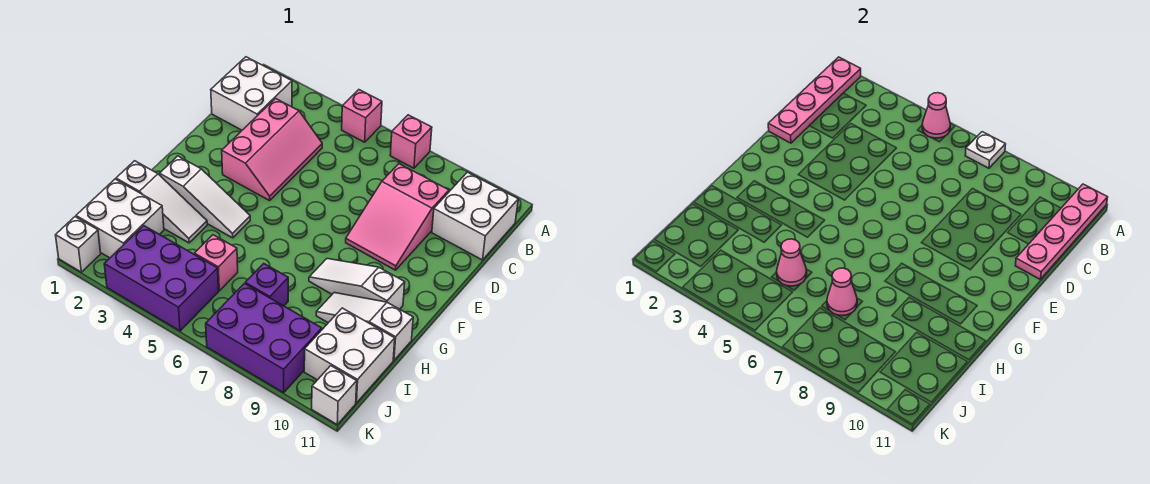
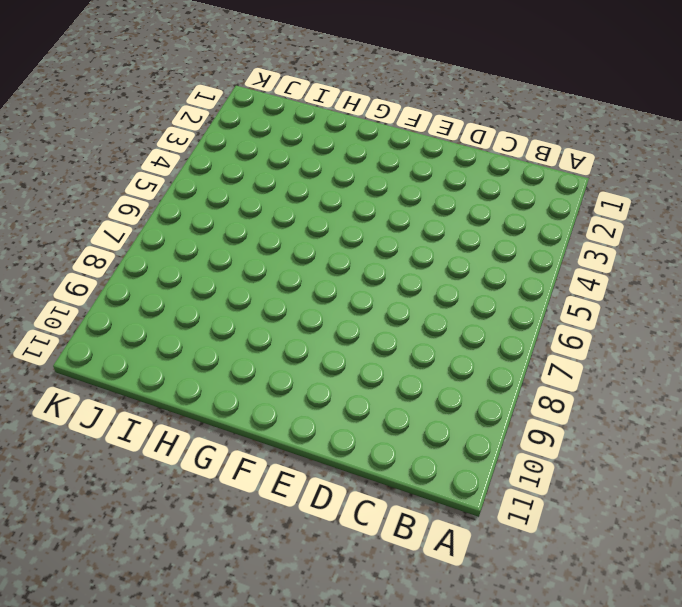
none -> pink brick A5 level 1
none -> pink brick A7 level 1
none -> white brick B1:C2 level 1

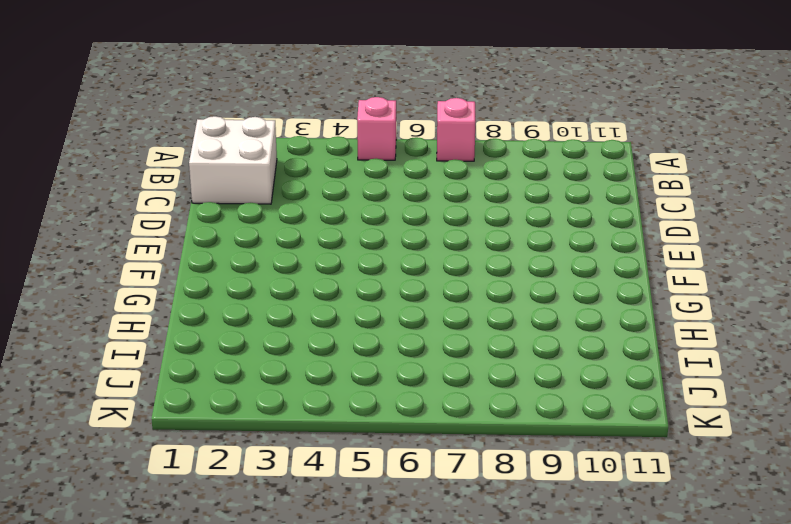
none -> white brick B10:C11 level 1
none -> pink slope C3:E4 level 1 top 3
none -> pink slope C8:E9 level 1 top C

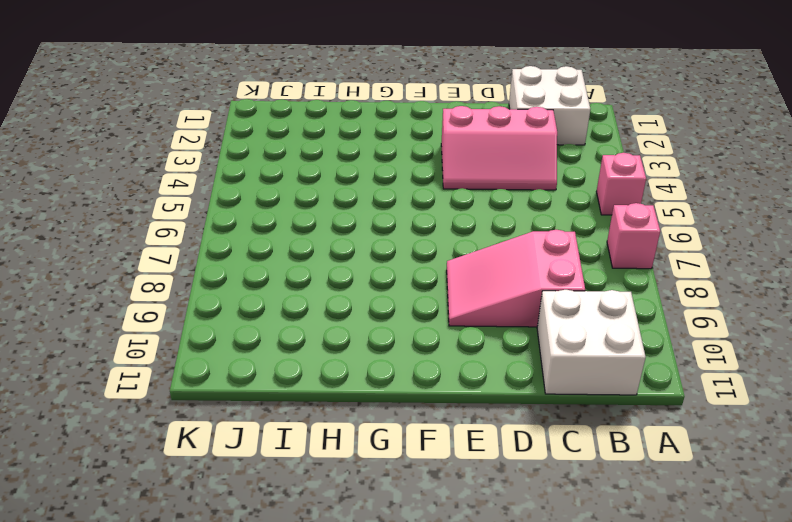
none -> white slope G2:G4 level 1 top 2
none -> white slope G8:G10 level 1 top 10
none -> white slope H1:H3 level 1 top 1

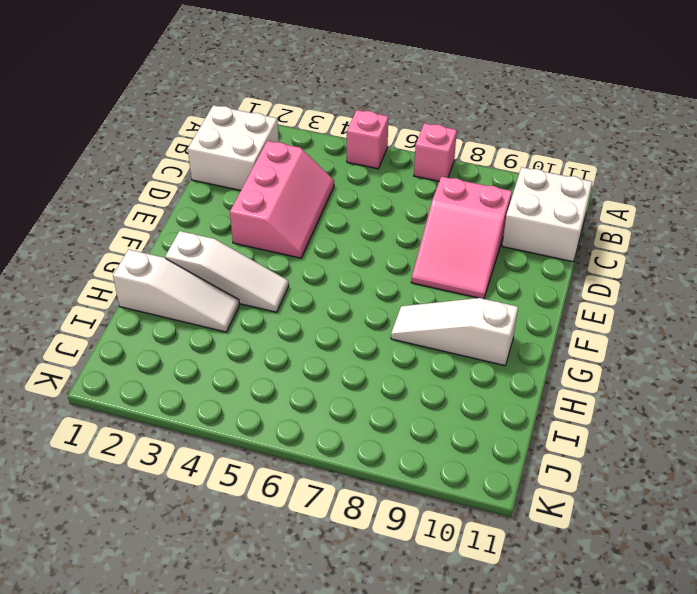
none -> white slope H9:H11 level 1 top 11
none -> white brick I1:J2 level 1
none -> pink brick I5 level 1

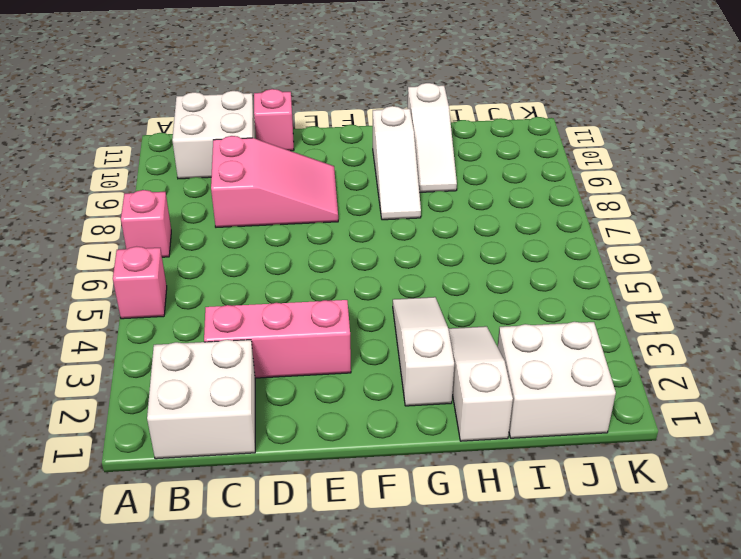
pink brick D11 level 1 -> pink brick I5 level 1
none -> purple brick I7 level 1
none -> white brick I10:J11 level 1
none -> purple brick J3:K5 level 1

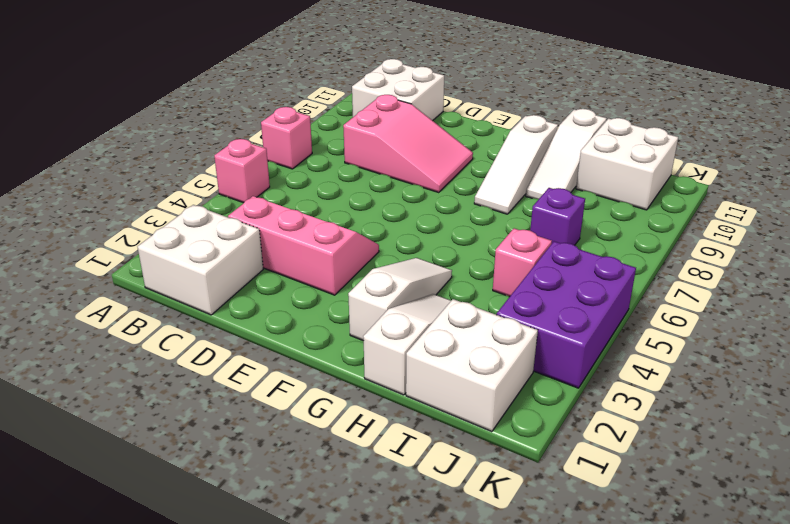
none -> purple brick J7:K9 level 1
none -> white brick K1 level 1
none -> white brick K11 level 1

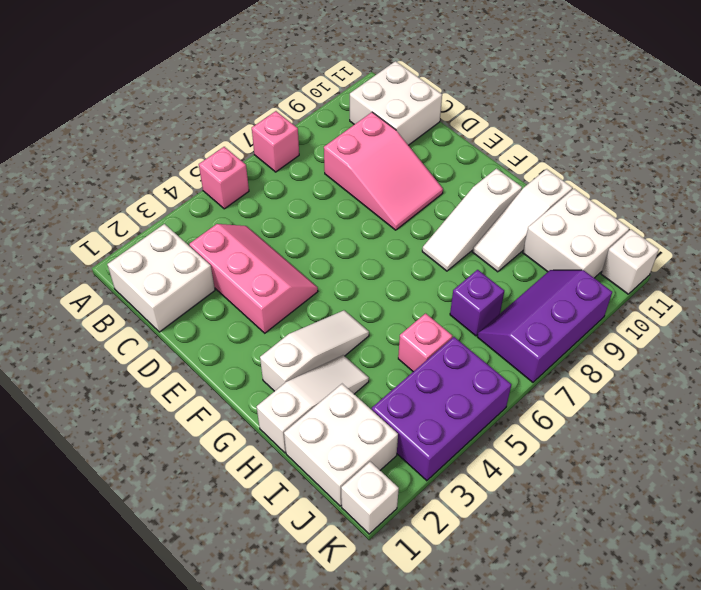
purple slope J7:K9 level 1 top K -> purple brick J7:K9 level 1
none -> pink plate A1:D1 level 2
none -> pink cone A5 level 2
none -> white plate A7 level 2

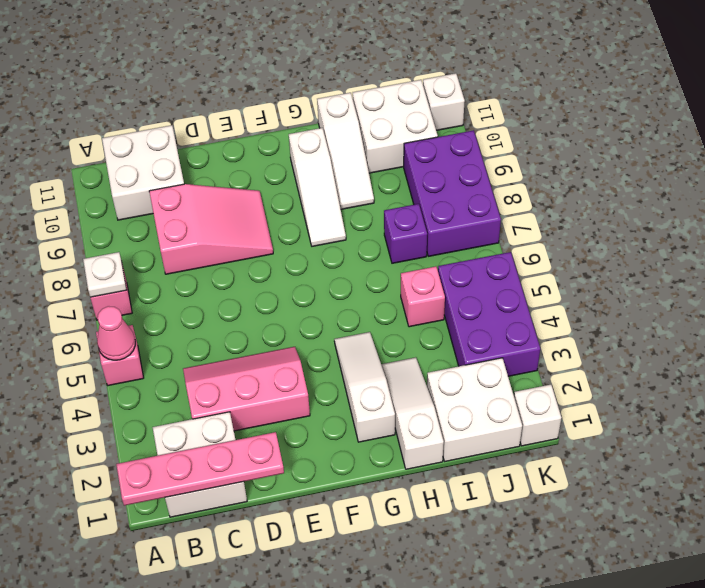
none -> pink plate A11:D11 level 2
none -> pink cone I5 level 2
none -> pink cone I7 level 2

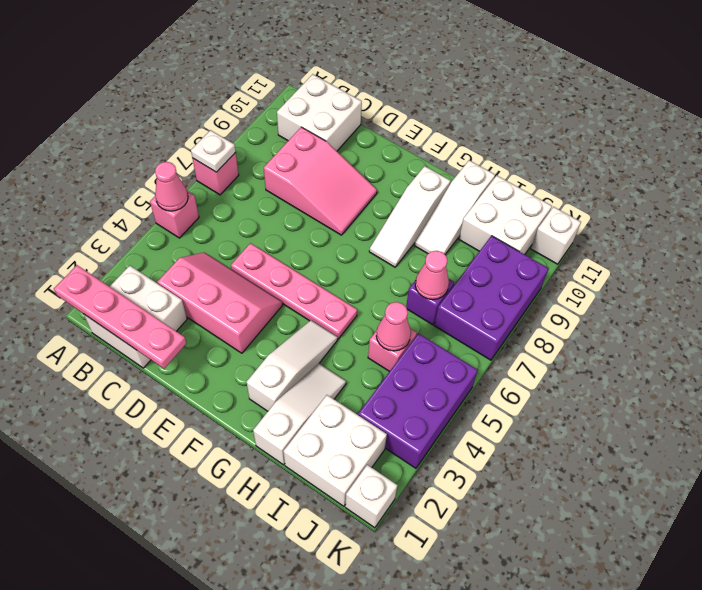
pink plate D5:G5 level 1 -> pink plate A11:D11 level 2

